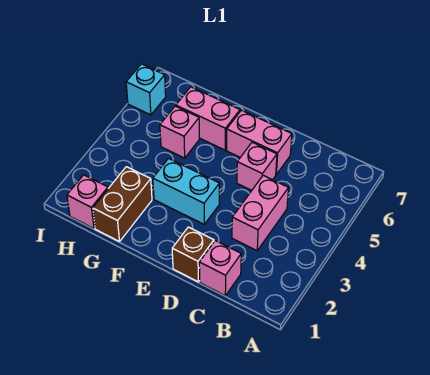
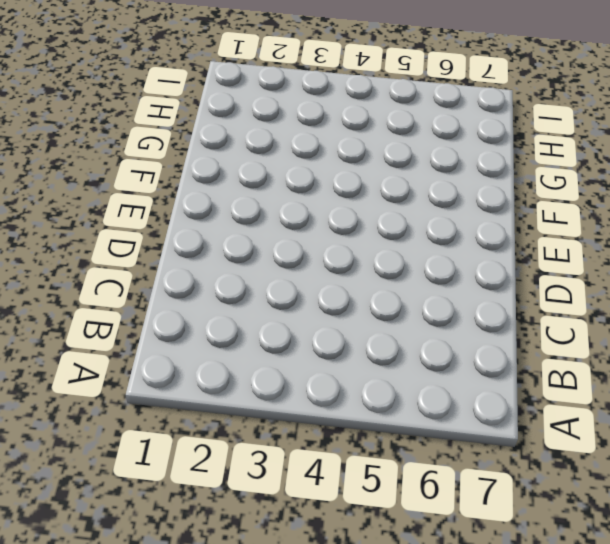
none -> pink brick C1 level 1
none -> pink brick C3:C4 level 1

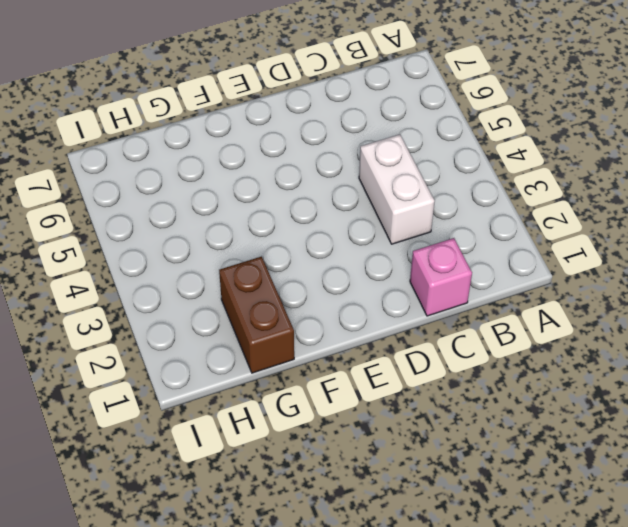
white brick C3:C4 level 1 -> pink brick C3:C4 level 1
none -> brown brick D1 level 1
none -> pink brick D5 level 1

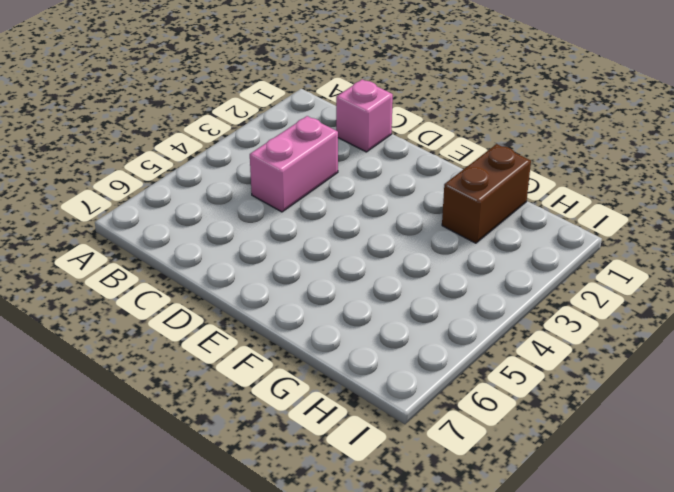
none -> brown brick D1 level 1
none -> pink brick D5 level 1

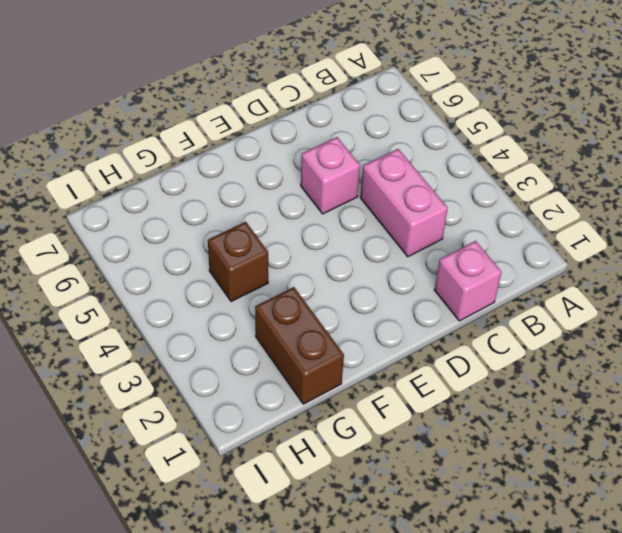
brown brick G4 level 1 -> brown brick D1 level 1
none -> pink brick D6:E6 level 1
none -> cyan brick E3:F3 level 1

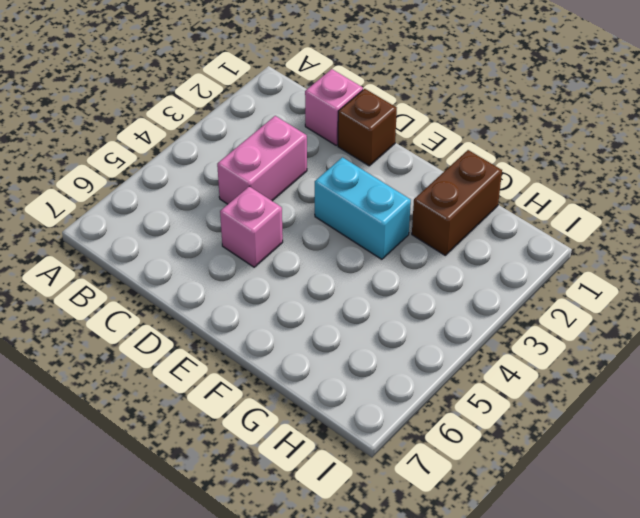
none -> pink brick D6:E6 level 1
none -> pink brick F6:G6 level 1

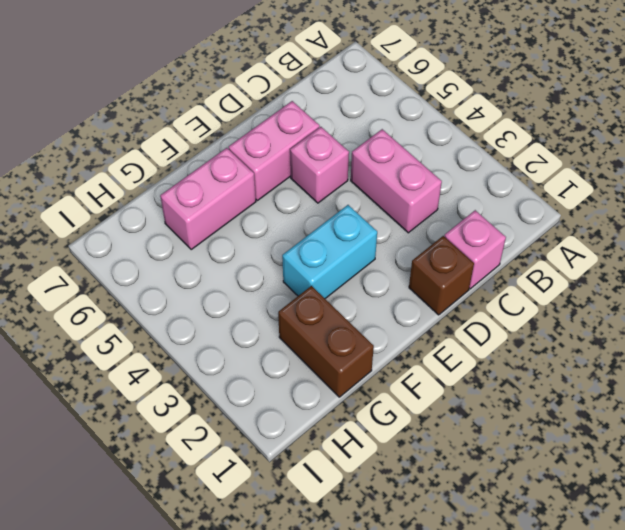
none -> pink brick G5 level 1
none -> pink brick H1 level 1

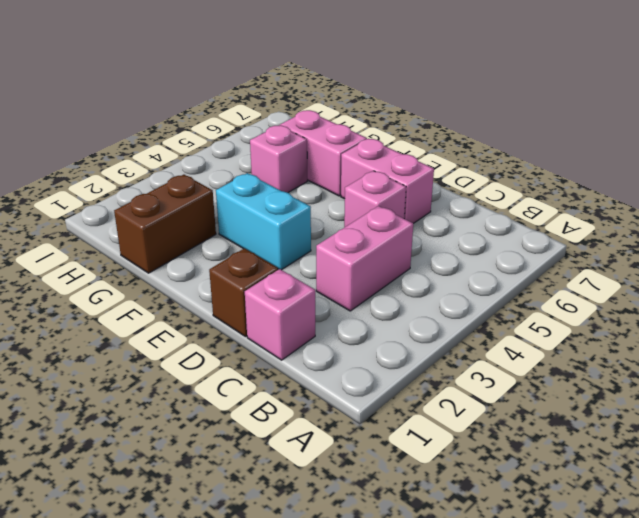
none -> pink brick H1 level 1
none -> cyan brick I6 level 1

